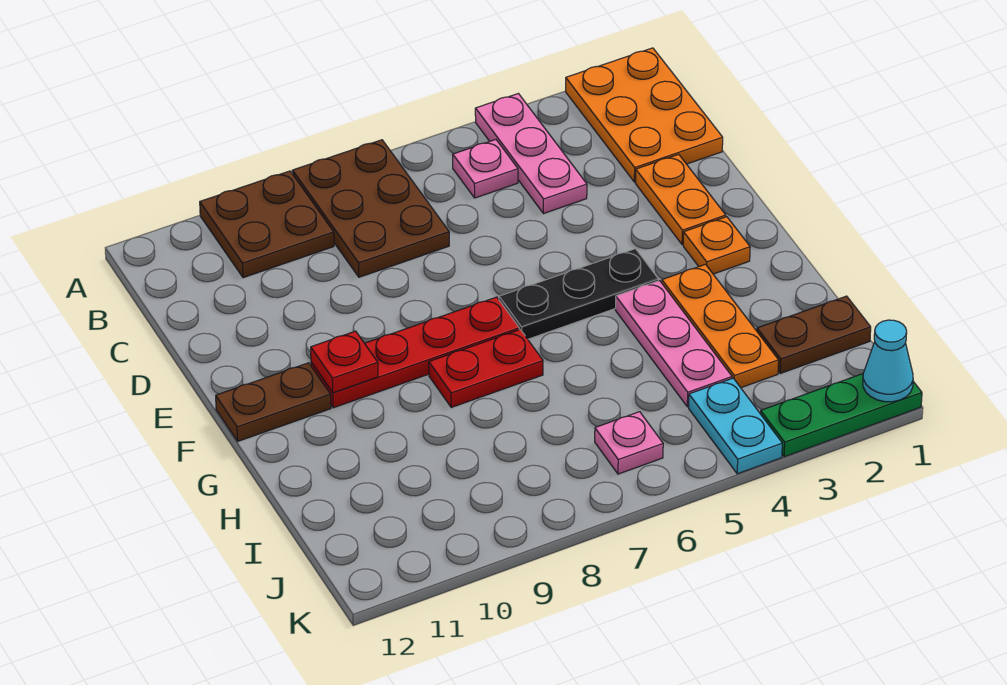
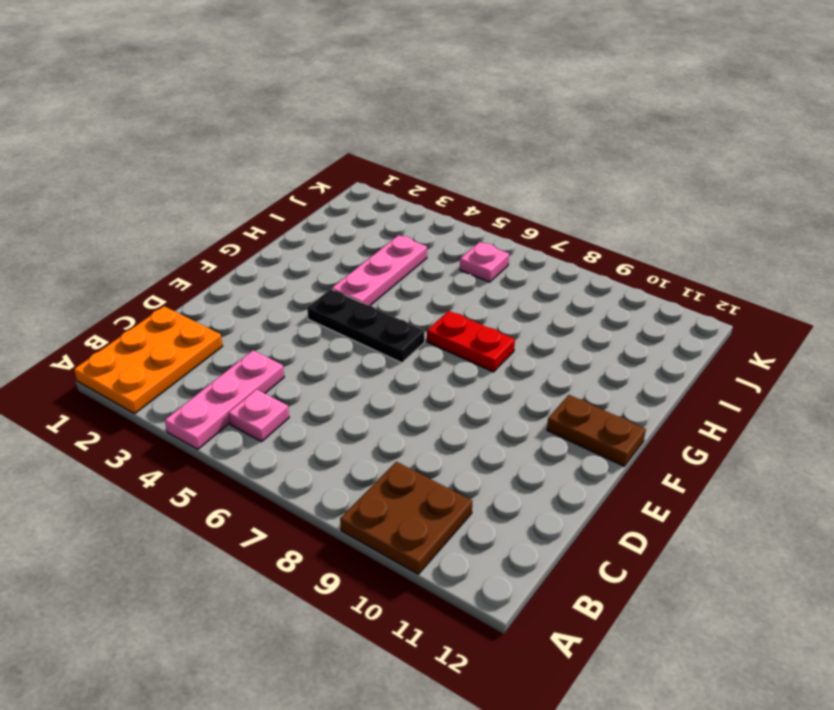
none -> brown plate A7:C8 level 1
none -> orange plate D2:E2 level 1
none -> orange plate F2 level 1

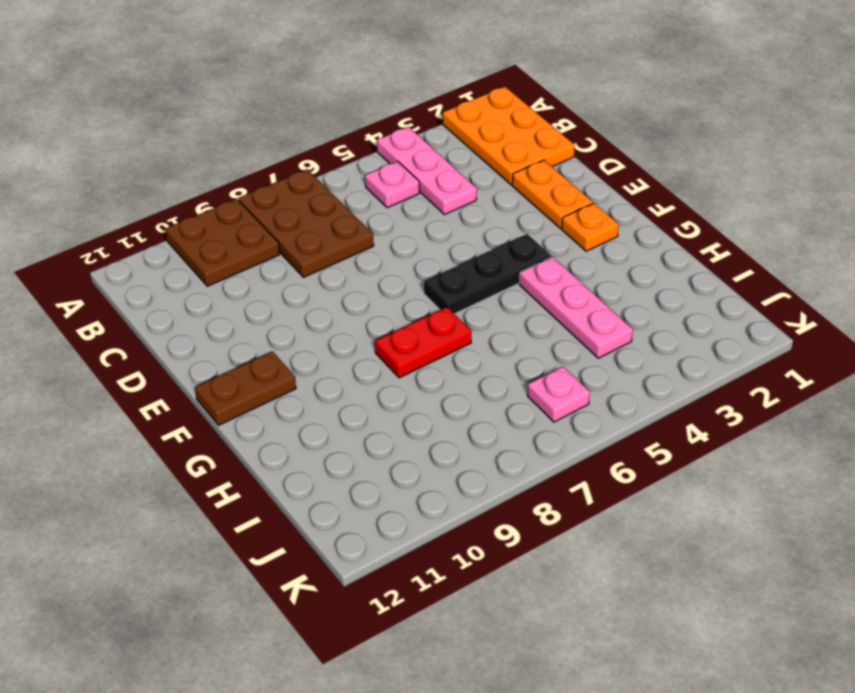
none -> red plate F7:F10 level 1
none -> orange plate G3:I3 level 1
none -> brown plate I1:I2 level 1

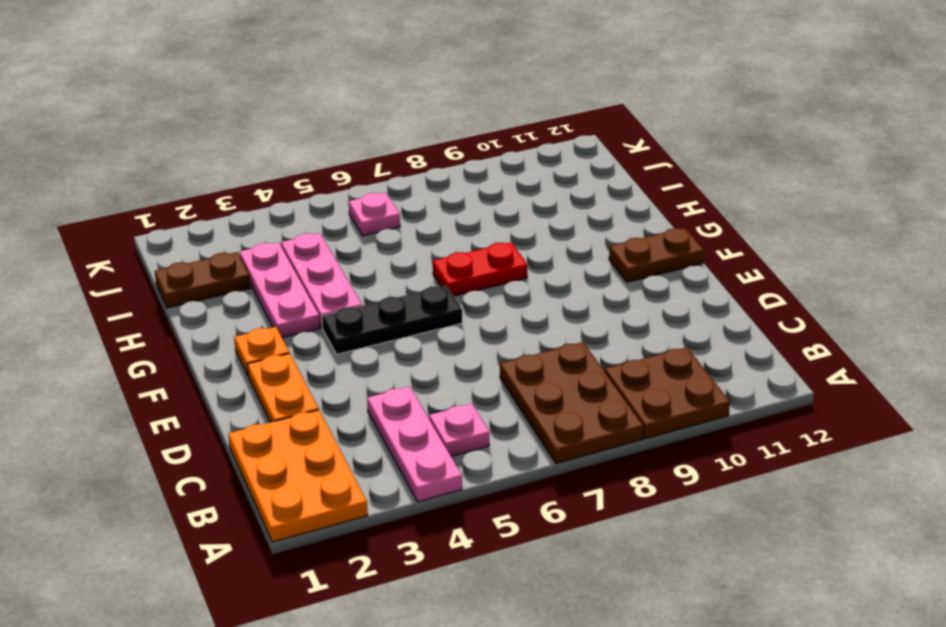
pink plate G3:I3 level 1 -> orange plate G3:I3 level 1
none -> red plate F7:F10 level 1
none -> cyan plate J4:K4 level 1
none -> green plate K1:K3 level 1

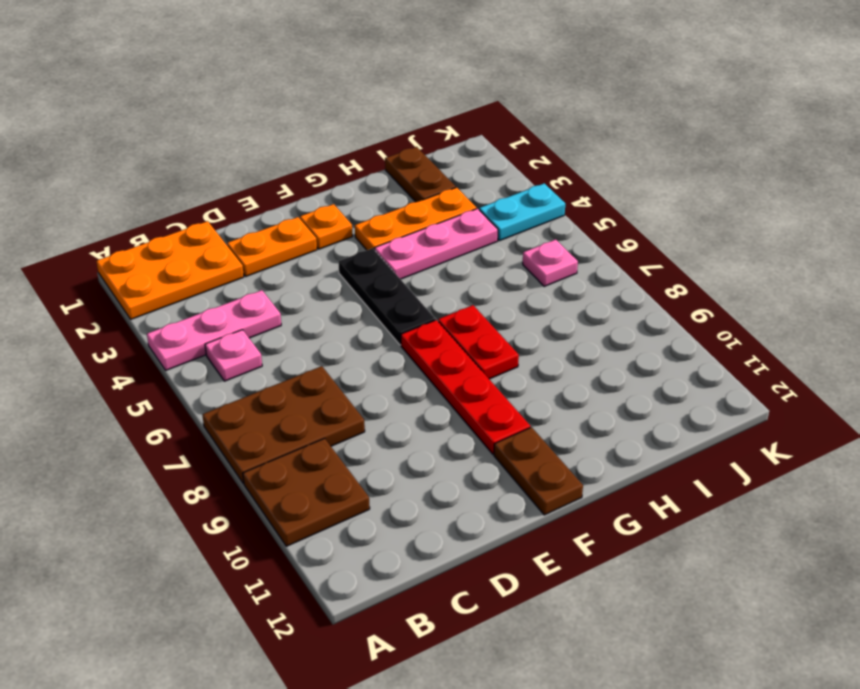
none -> green plate K1:K3 level 1
none -> red plate F10 level 2
none -> cyan cone K1 level 2

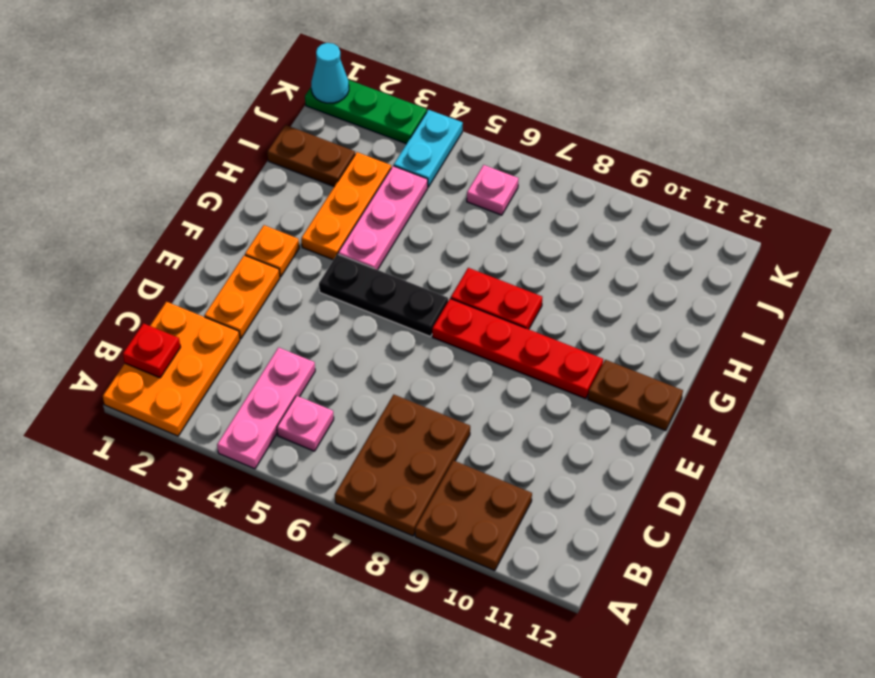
red plate B1 level 2 -> red plate F10 level 2

